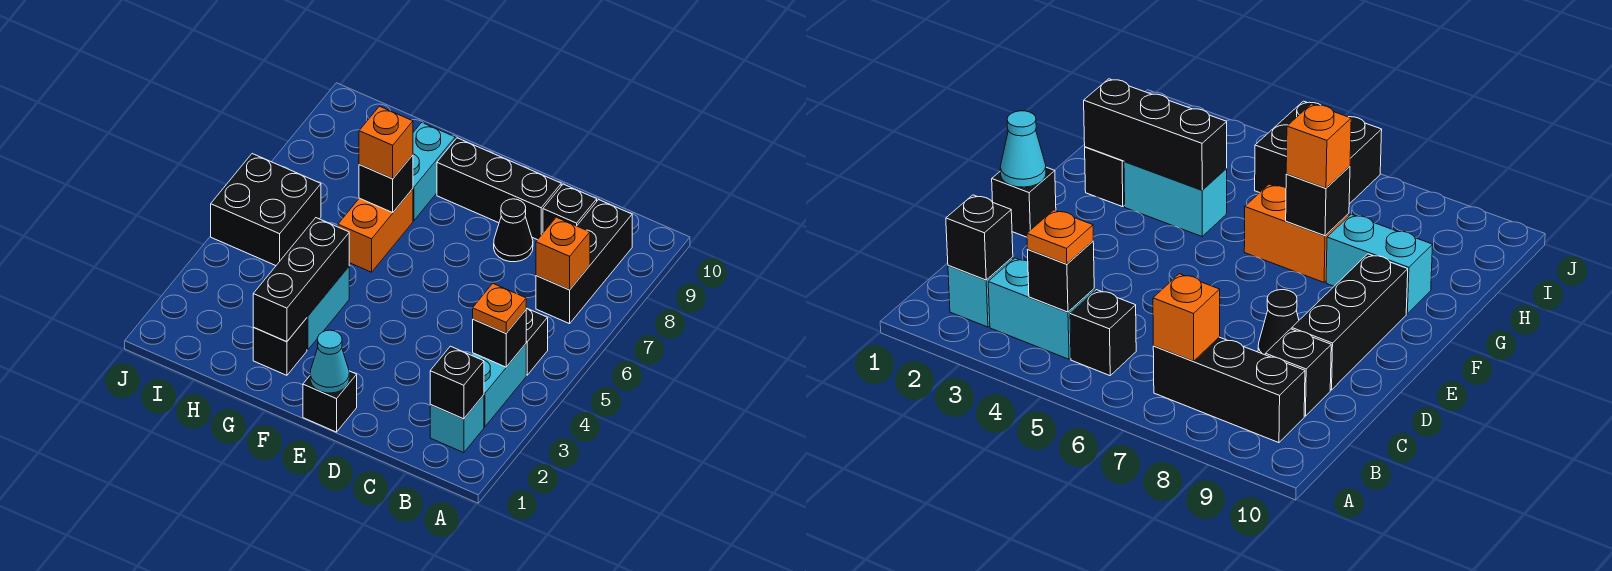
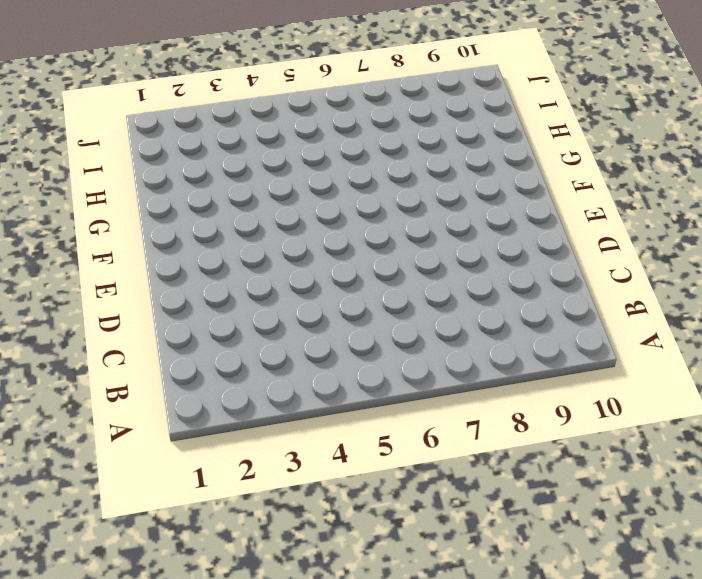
none -> cyan brick B2 level 1
none -> cyan brick B3:B4 level 1
none -> black brick B5 level 1

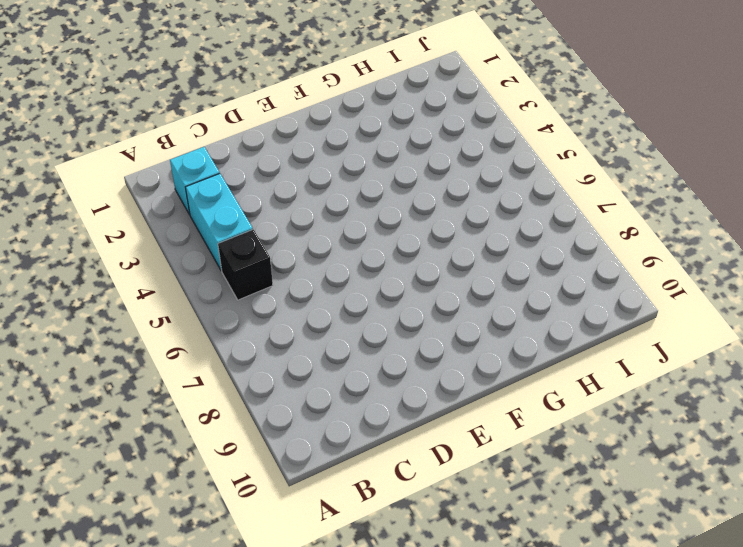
none -> black brick B7:B9 level 1
none -> black brick C9 level 1
none -> black cone D8 level 1

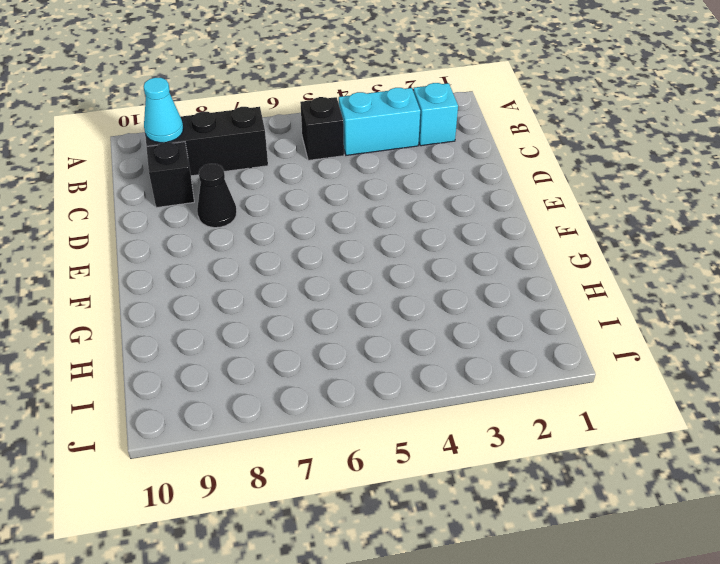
cyan cone B9 level 2 -> cyan cone E1 level 2
none -> black brick D9:F9 level 1
none -> black brick E1 level 1
none -> black brick G2 level 1

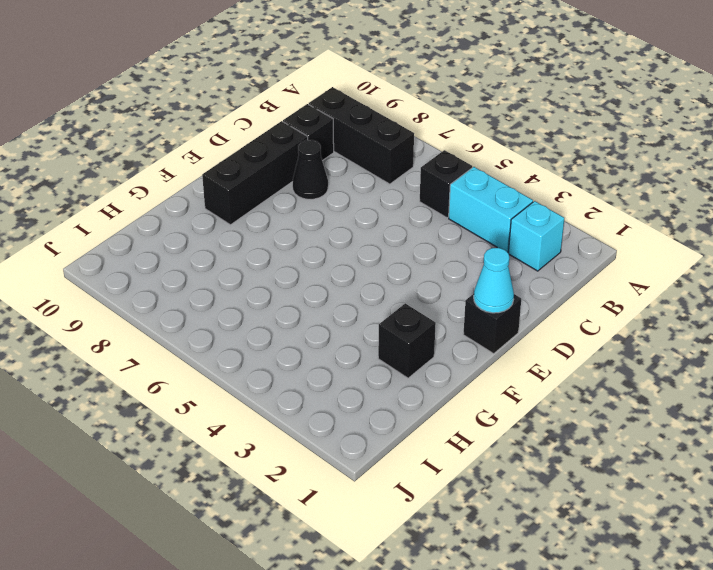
none -> cyan brick G3:G4 level 1
none -> orange brick G6:G7 level 1
none -> cyan brick G8:G9 level 1

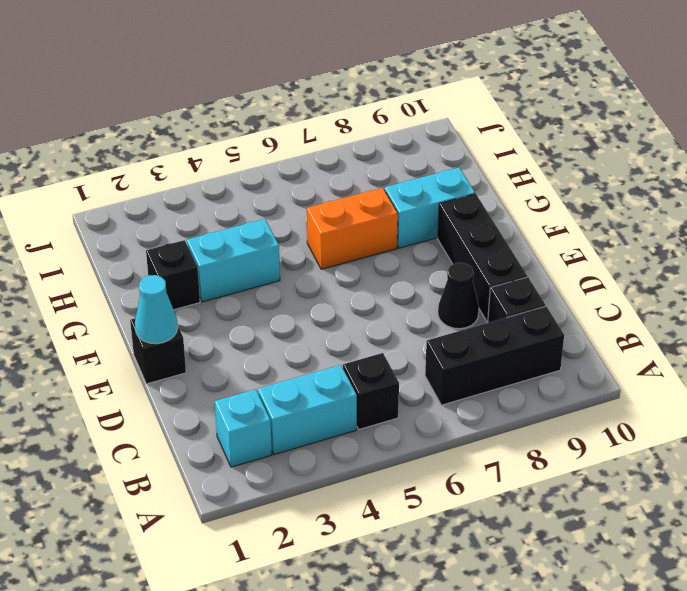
none -> black brick I5:J6 level 1
none -> black brick B2 level 2
none -> black brick B4 level 2

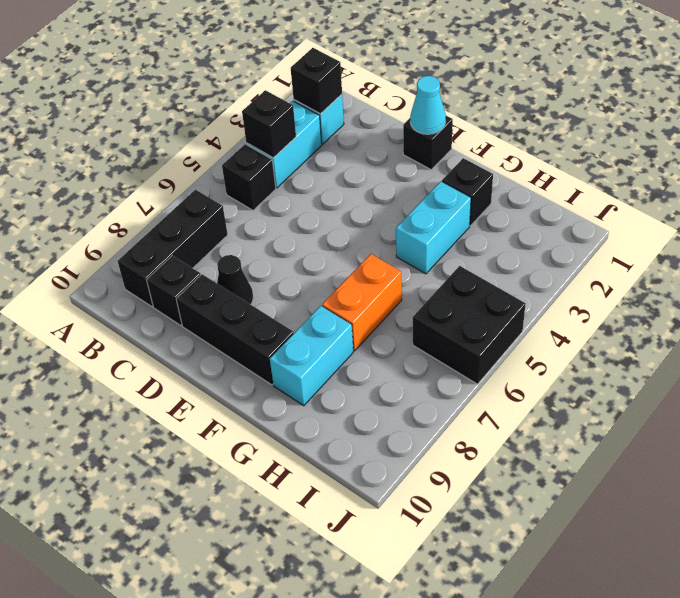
none -> orange brick B7 level 2
none -> black brick G2:G4 level 2
none -> black brick G7 level 2

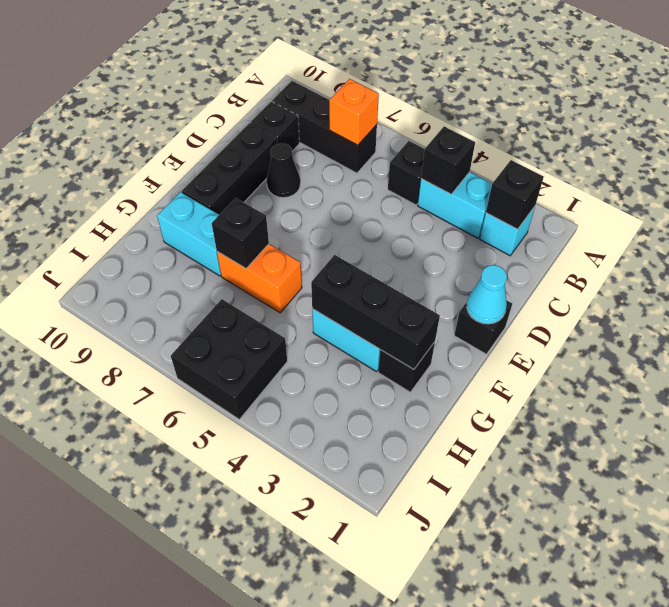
none -> orange plate B4 level 3
none -> orange brick G7 level 3

